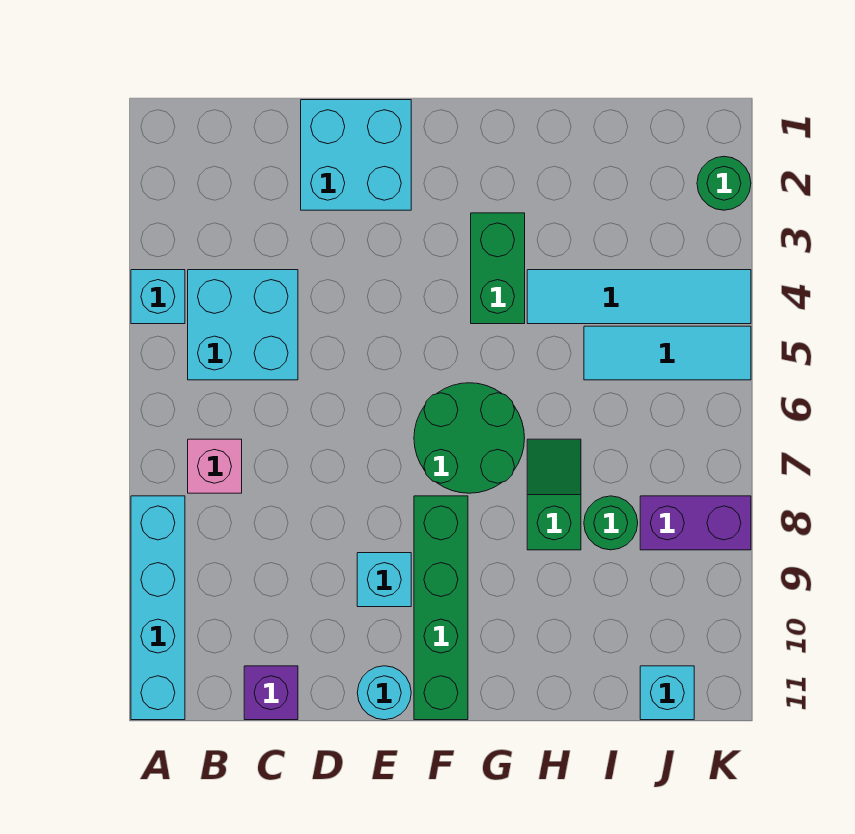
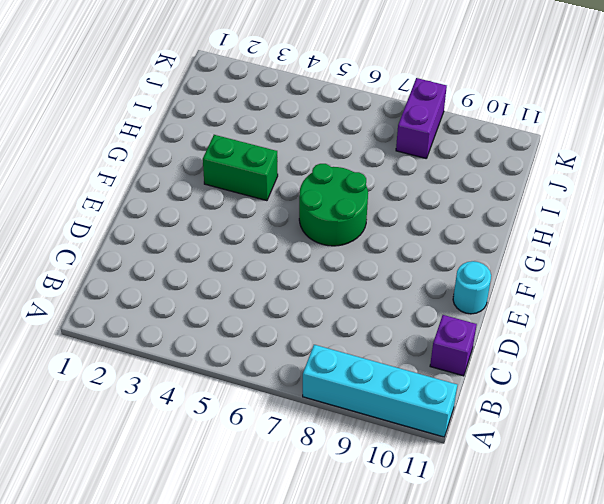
none -> cyan brick A4 level 1
none -> cyan brick B4:C5 level 1
none -> pink brick B7 level 1

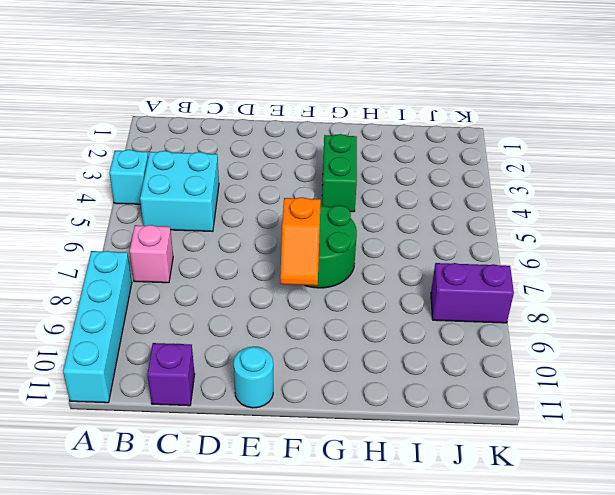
orange slope F7:F8 level 2 top 7 -> none
none -> cyan brick D1:E2 level 1
none -> cyan brick E9 level 1
none -> green brick F8:F11 level 1

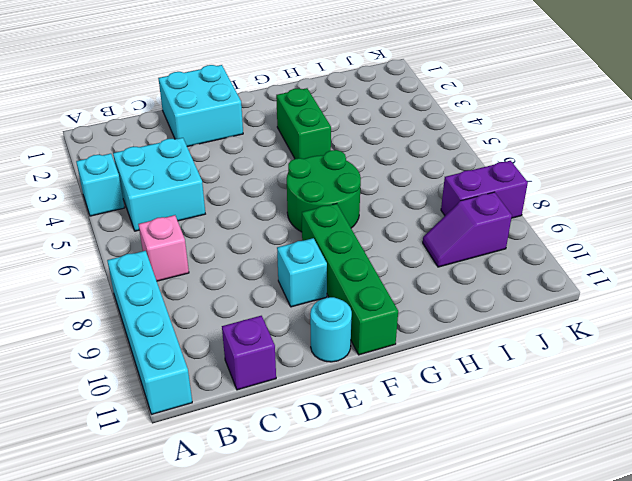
purple slope I9:J9 level 1 top J -> none
none -> cyan tile H4:K4 level 1
none -> green slope H7:H8 level 1 top 8
none -> cyan tile I5:K5 level 1

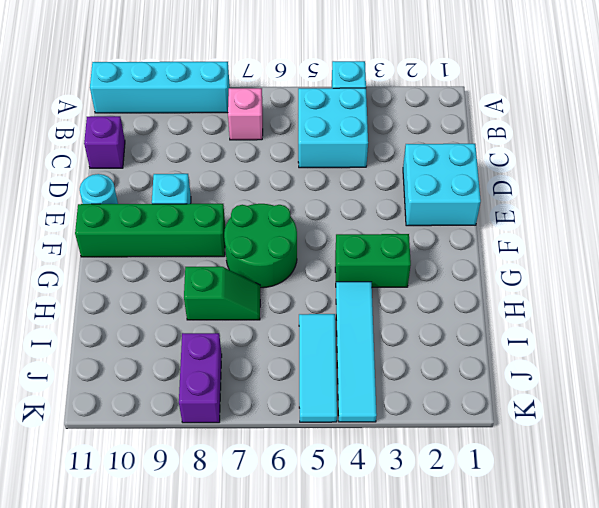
none -> green round brick I8 level 1
none -> cyan brick J11 level 1
none -> green round brick K2 level 1

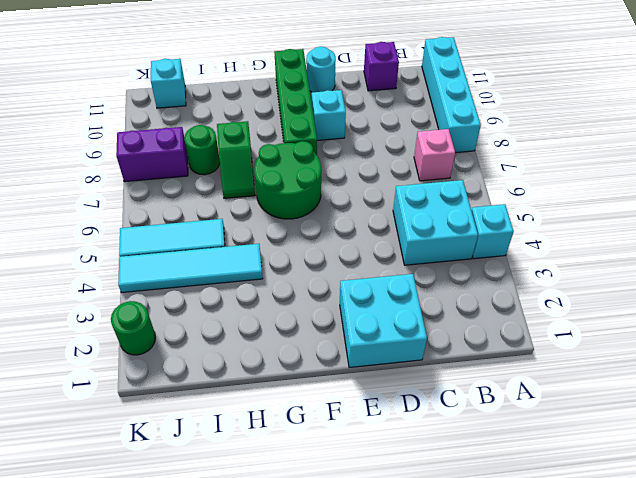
none -> green brick G3:G4 level 1

